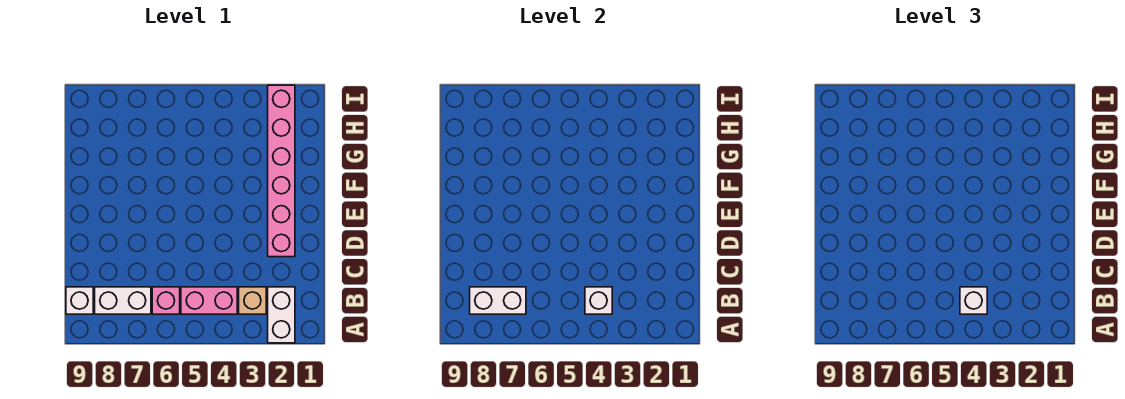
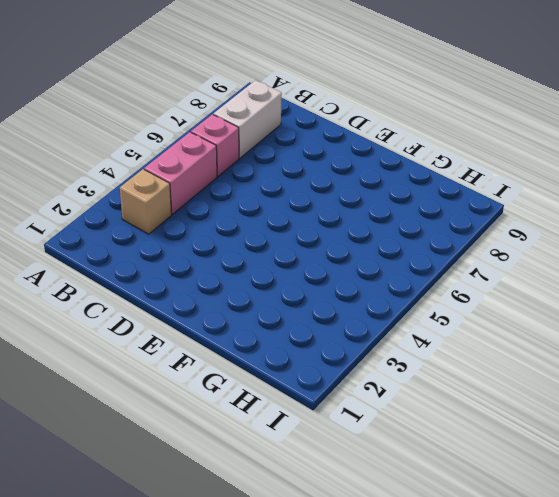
none -> white brick A2:B2 level 1
none -> white brick B9 level 1

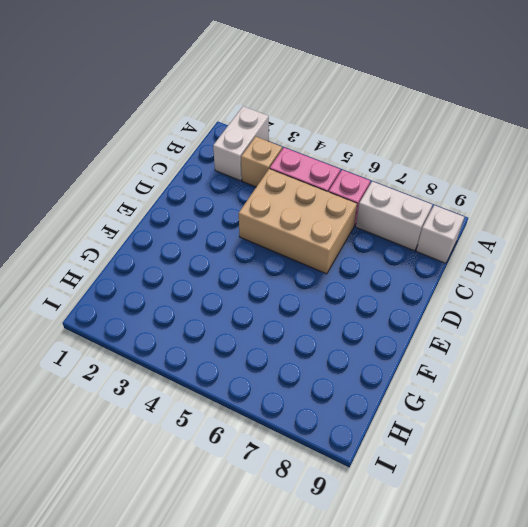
tan brick C4:D6 level 1 -> none
none -> pink brick D2:I2 level 1
none -> white brick B4 level 2

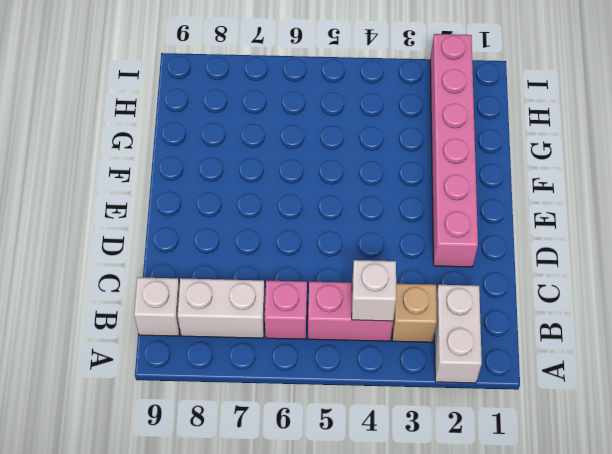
none -> white brick B7:B8 level 2
none -> white brick B4 level 3

